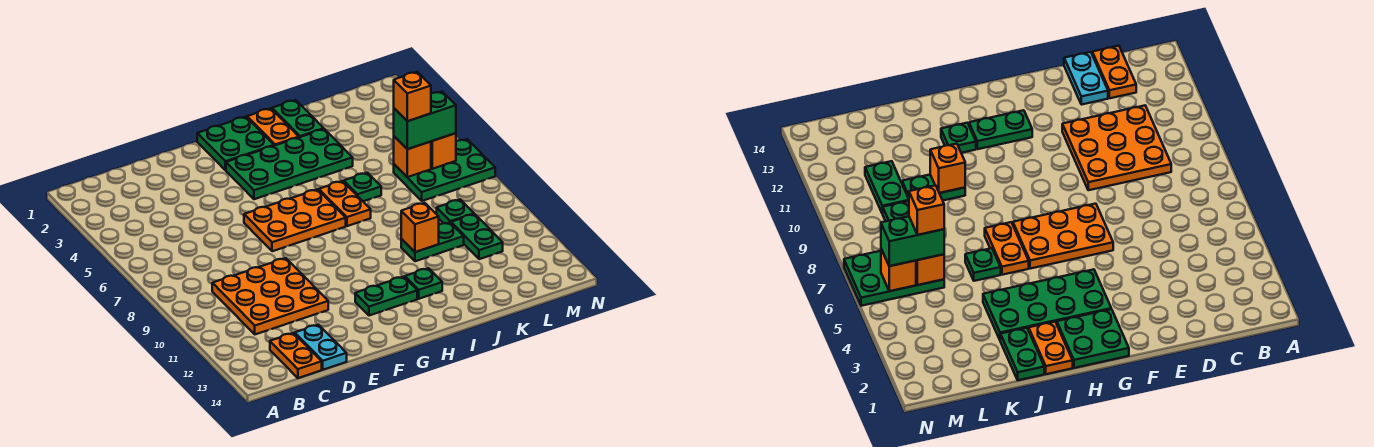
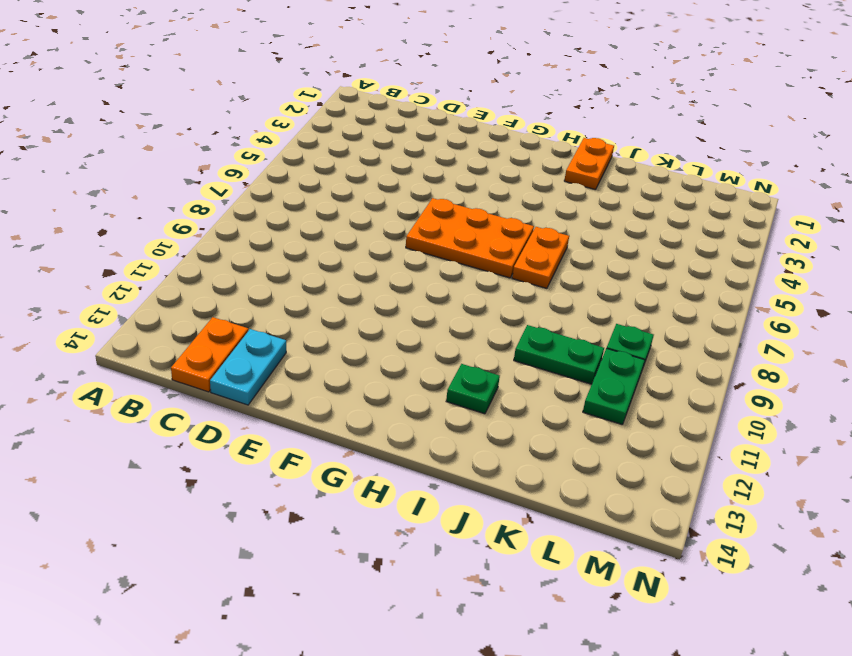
none -> orange plate C9:E11 level 1
none -> green plate G1:H2 level 1
none -> green plate G3:J4 level 1

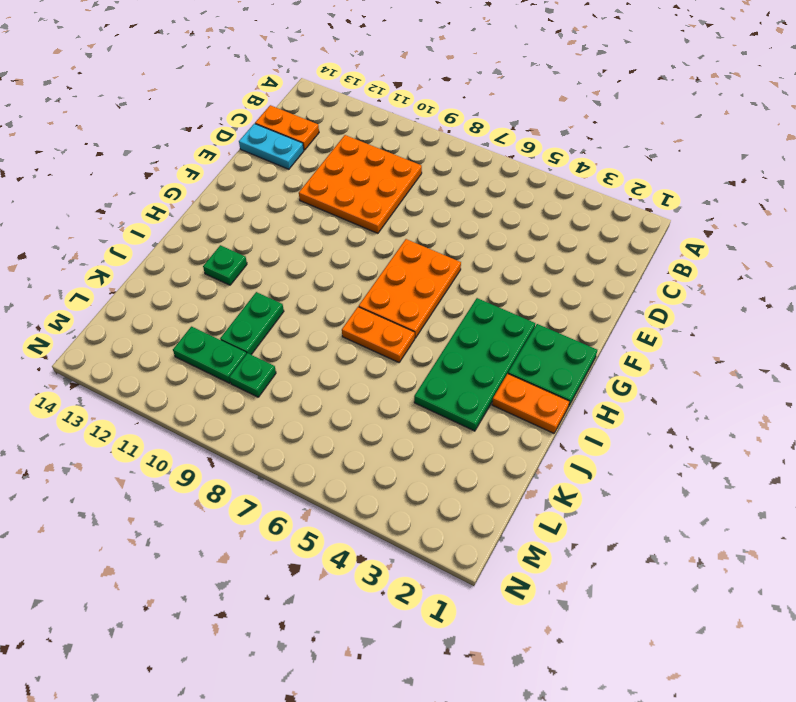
none -> green plate G12:H12 level 1
none -> green plate J1:J2 level 1
none -> green plate J6 level 1

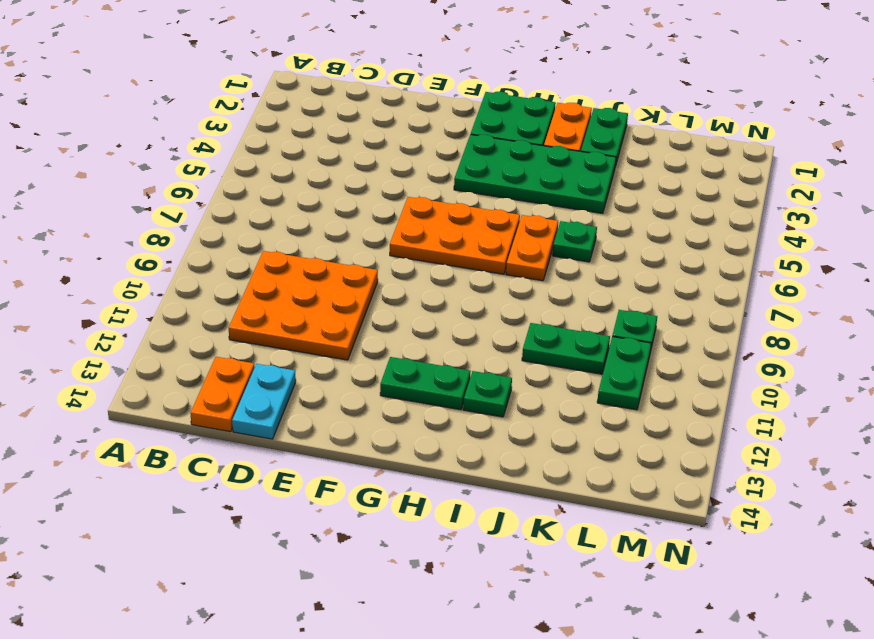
none -> green plate L6:N7 level 1
none -> orange brick J10 level 2
none -> orange brick L6 level 2

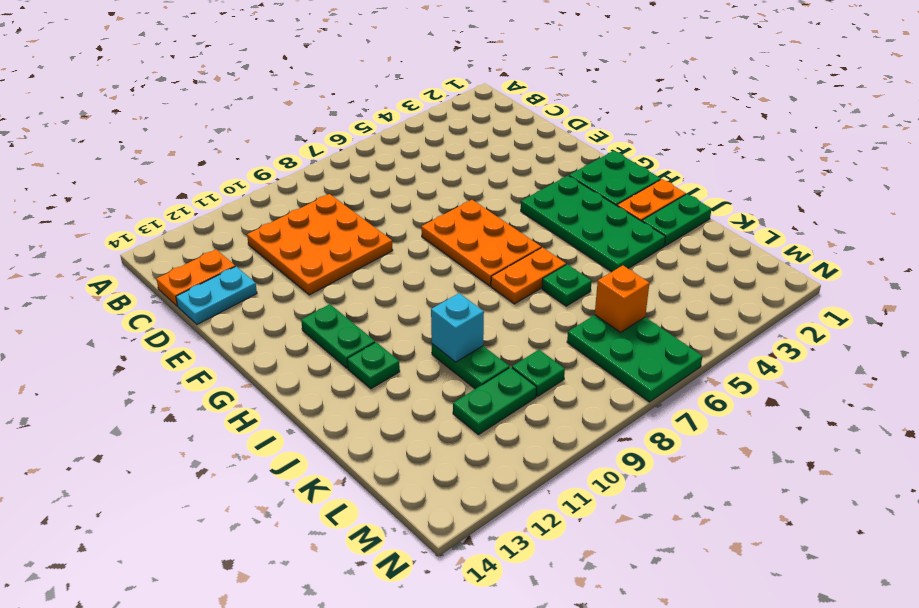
cyan brick J10 level 2 -> orange brick J10 level 2
none -> orange brick M6 level 2
none -> green brick L6:M6 level 3
none -> orange brick L6 level 4

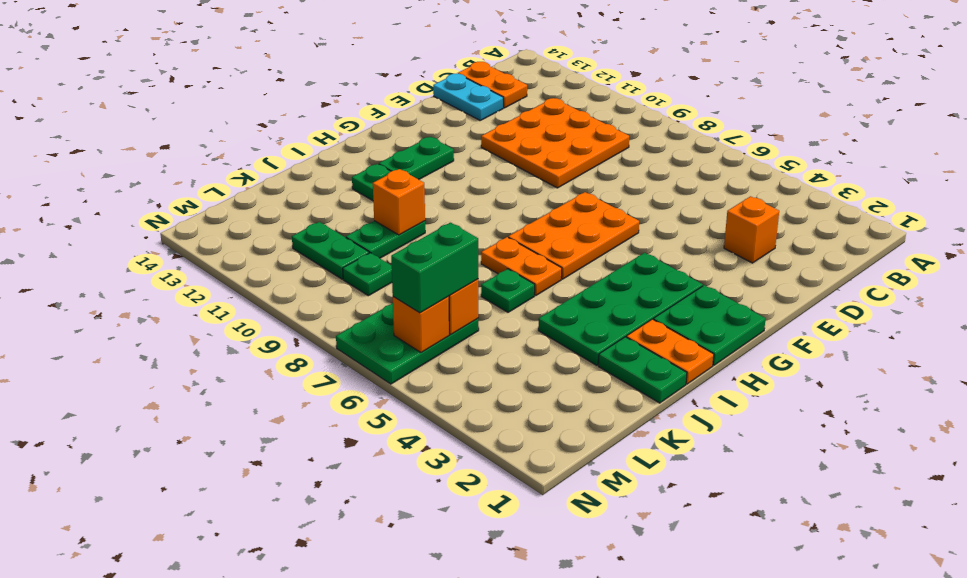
orange brick D3 level 1 -> orange brick L6 level 4

